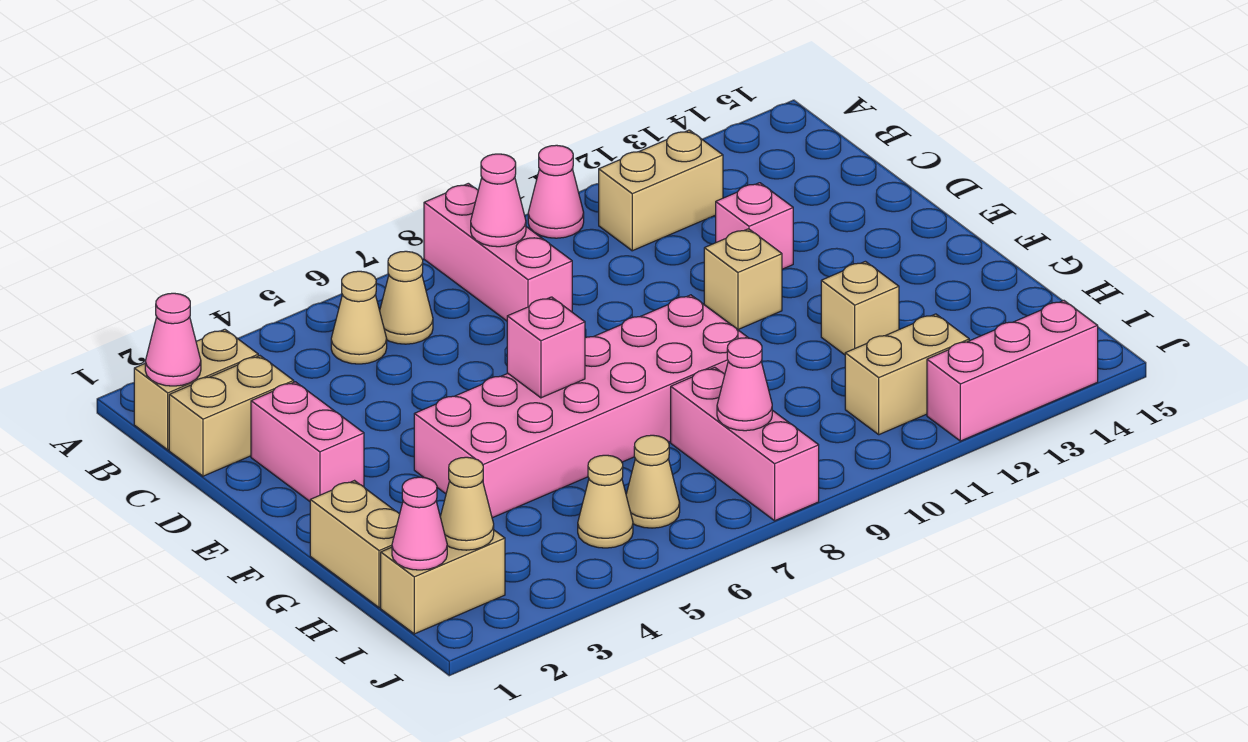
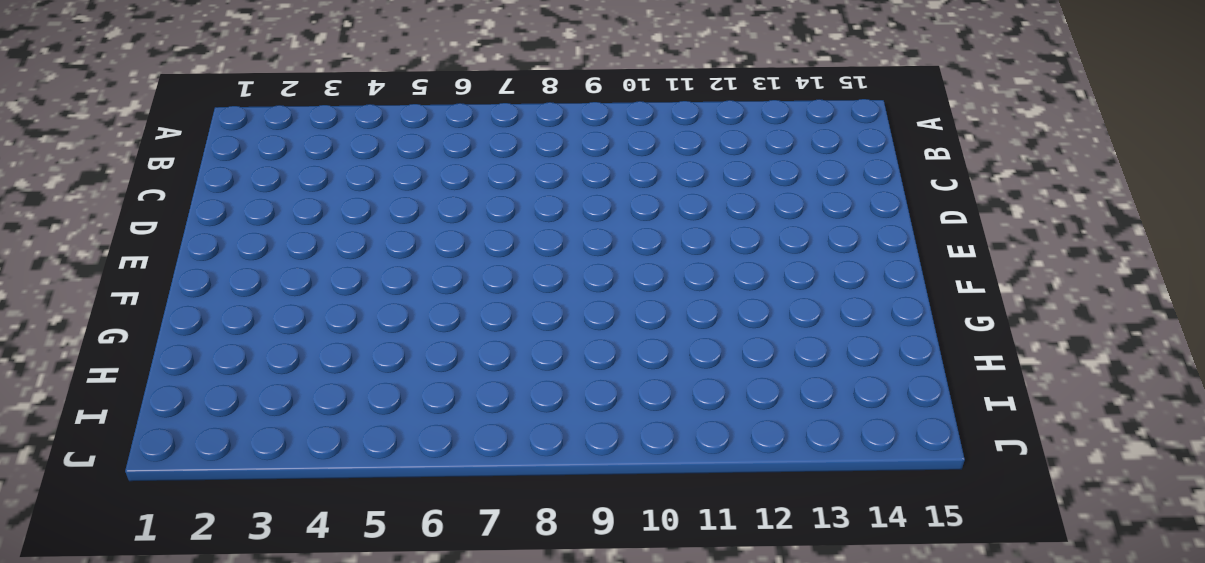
none -> pink brick A8:C8 level 1
none -> pink cone A10 level 1
none -> tan brick B1:B2 level 1

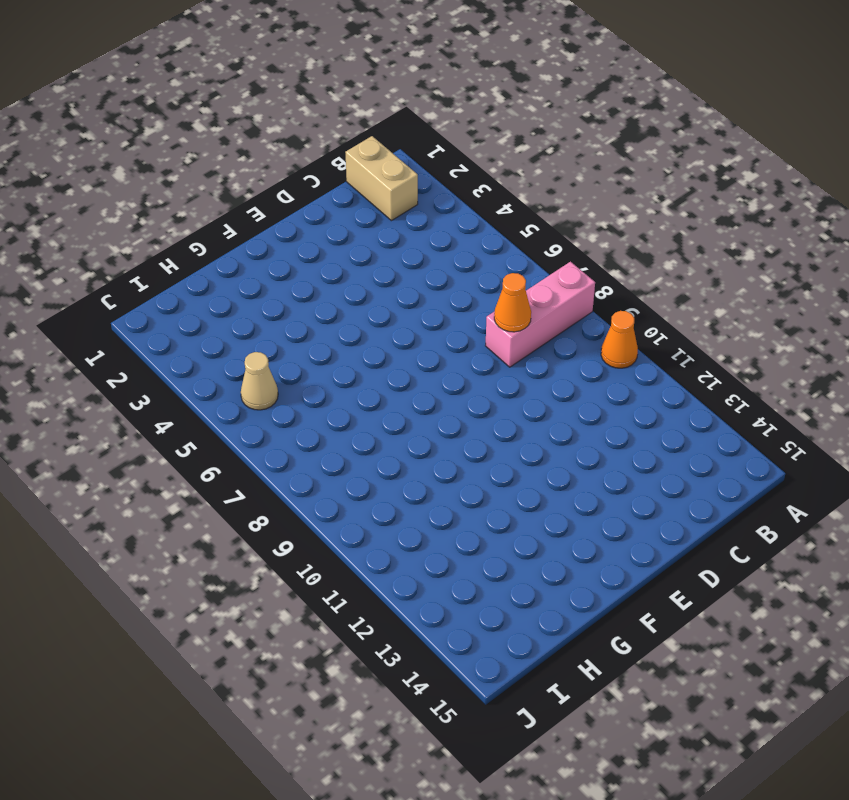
orange cone A10 level 1 -> pink cone A10 level 1
orange cone C8 level 2 -> none
none -> tan cone B5 level 1
none -> tan cone B6 level 1
none -> tan brick B11:B12 level 1

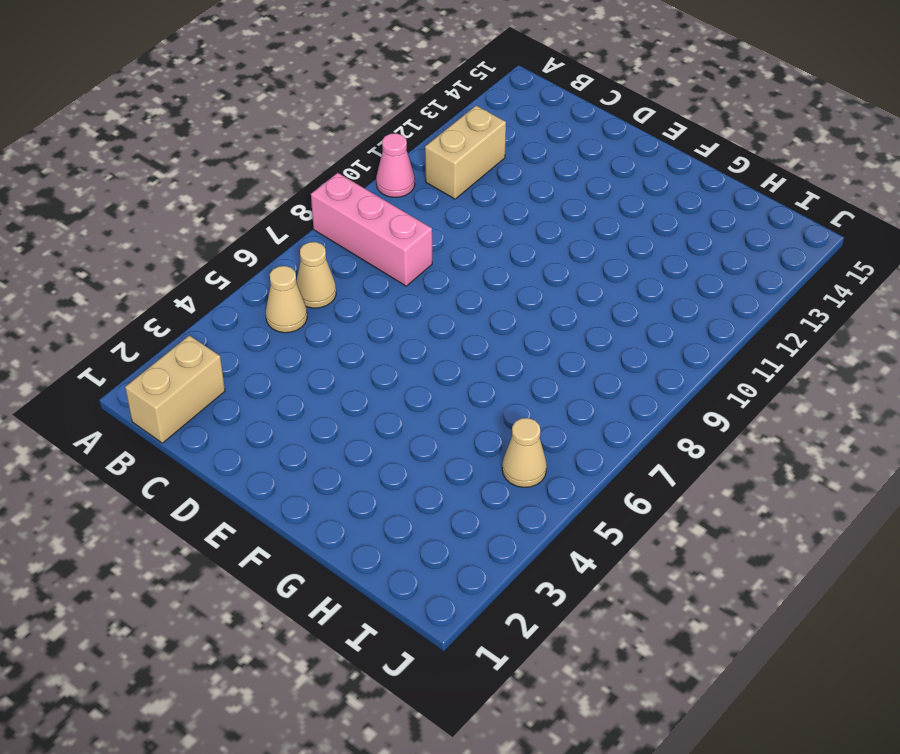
none -> tan brick C1:C2 level 1
none -> pink brick D2:E2 level 1
none -> pink brick D12 level 1

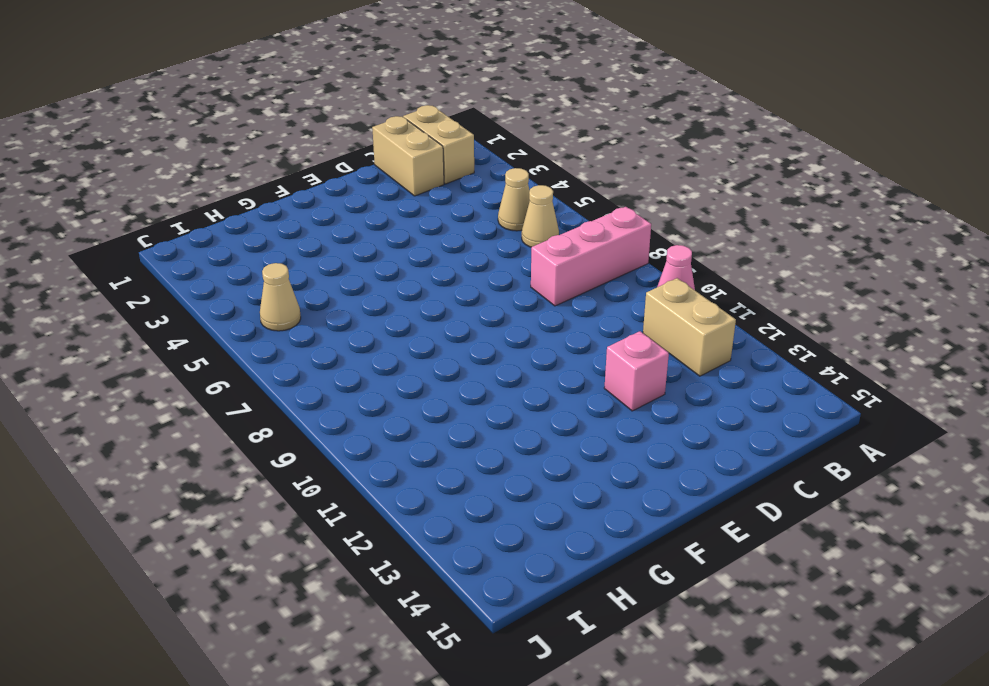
none -> pink brick D2:E2 level 1
none -> tan brick E11 level 1
none -> pink brick F4:G9 level 1

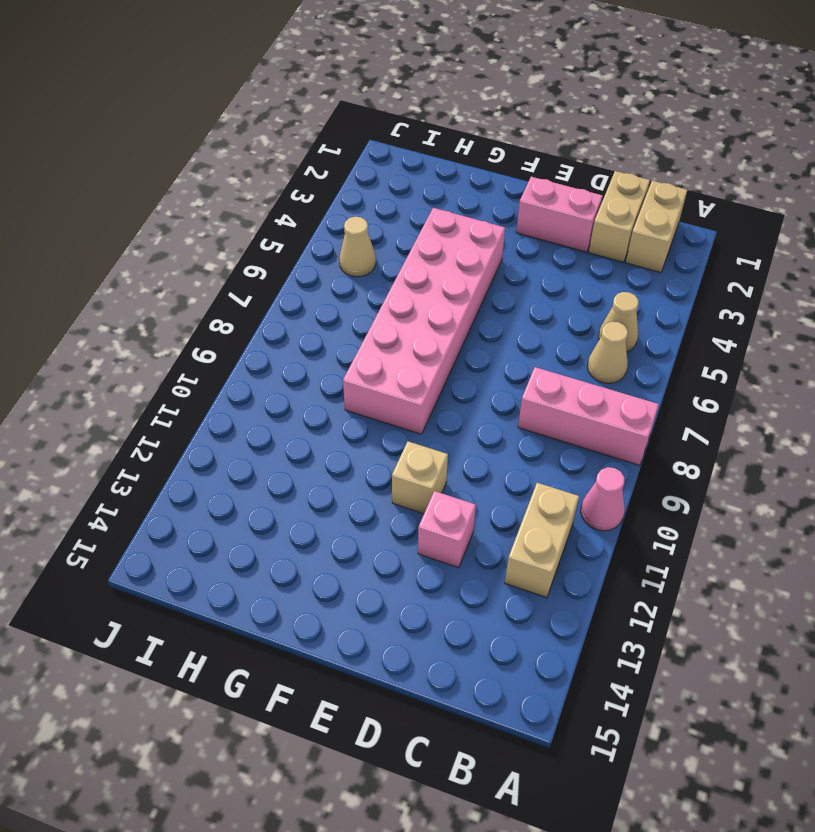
none -> tan brick G1:H1 level 1
none -> tan brick G12 level 1
none -> pink brick H8:J8 level 1

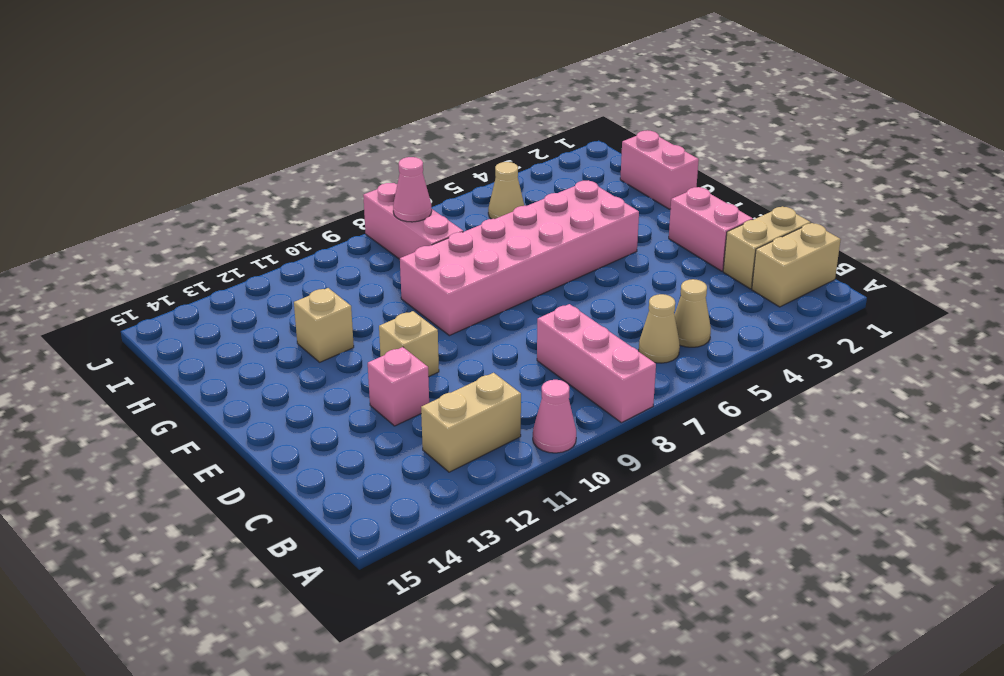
pink brick G1:H1 level 1 -> tan brick G1:H1 level 1
none -> tan brick I1:I2 level 1
none -> tan cone I6 level 1
none -> tan brick I11:I12 level 1

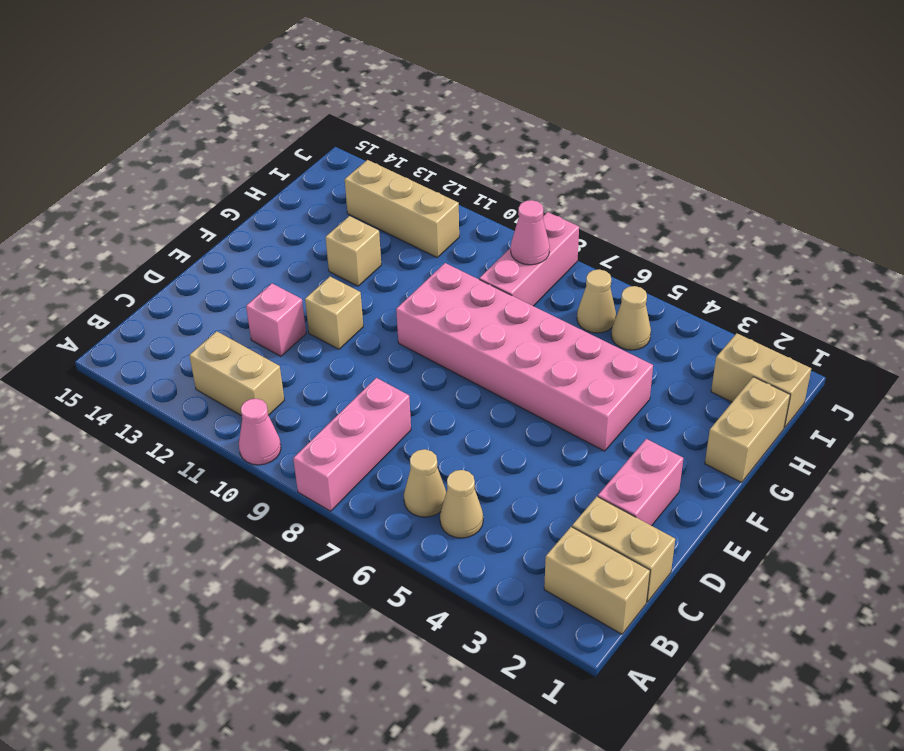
tan brick I11:I13 level 1 -> tan brick I11:I12 level 1
none -> pink brick J12:J14 level 1
none -> pink cone B1 level 2
none -> pink cone B8 level 2

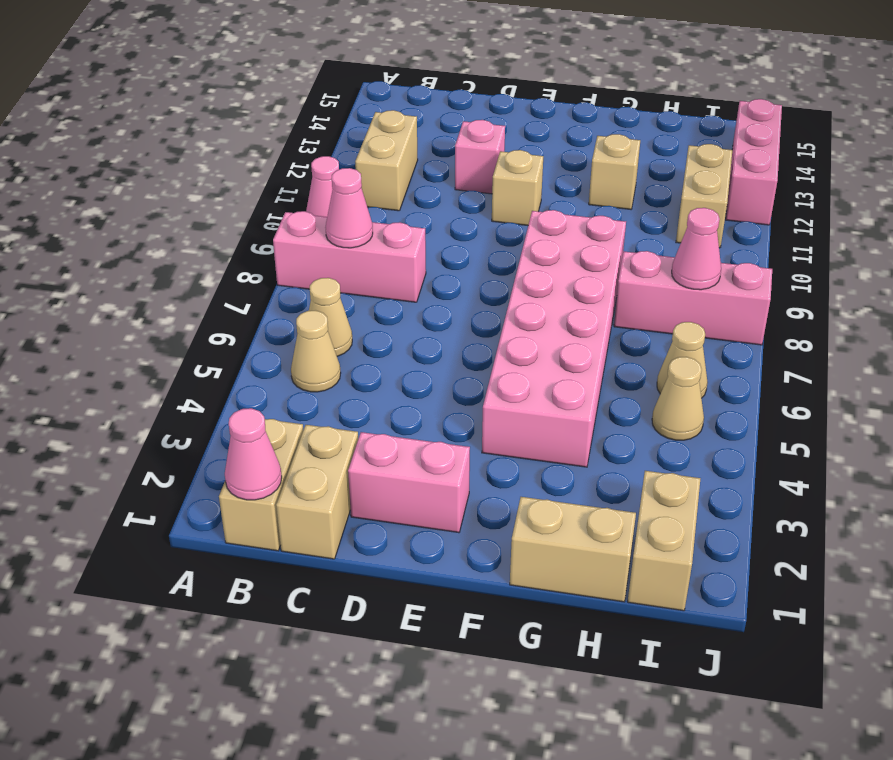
none -> pink brick F6 level 2
none -> pink cone I1 level 2
none -> tan cone I2 level 2

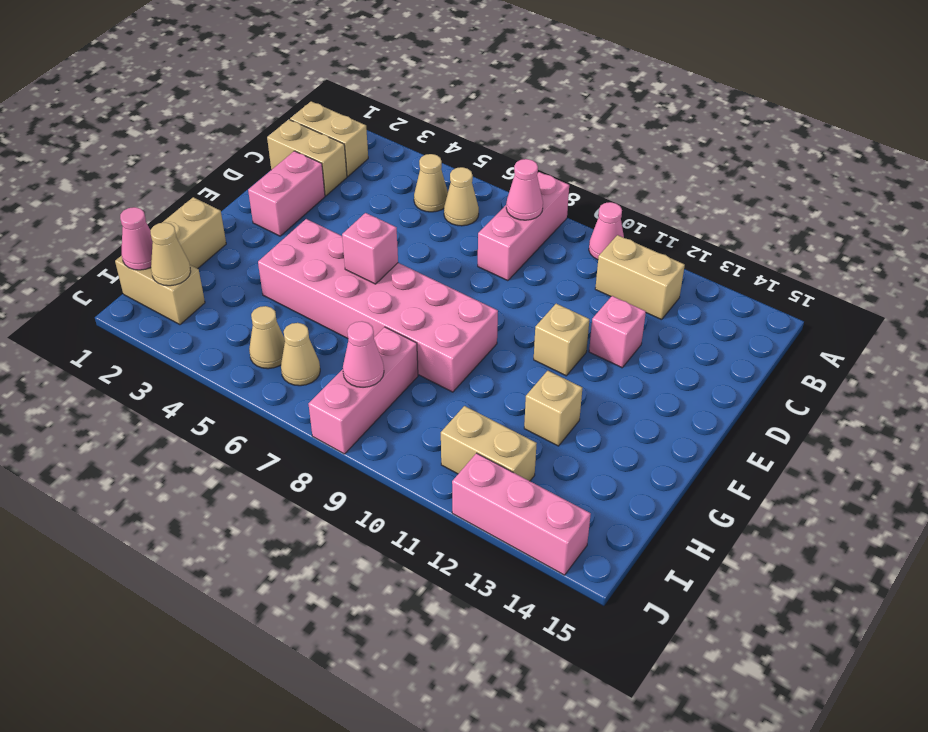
none -> pink cone B1 level 2

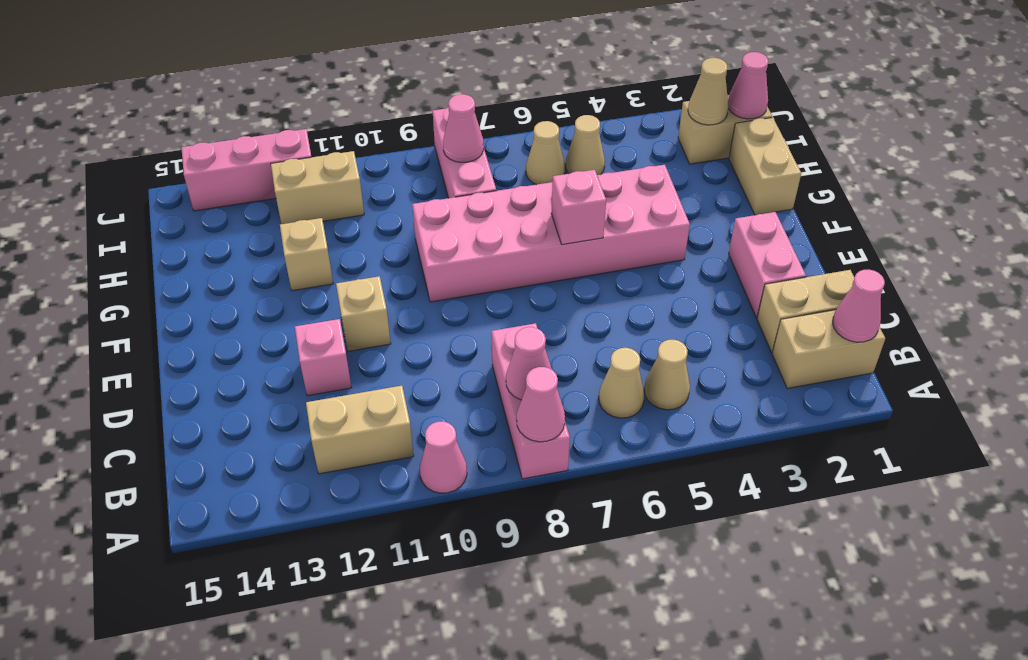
pink cone A8 level 2 -> none

